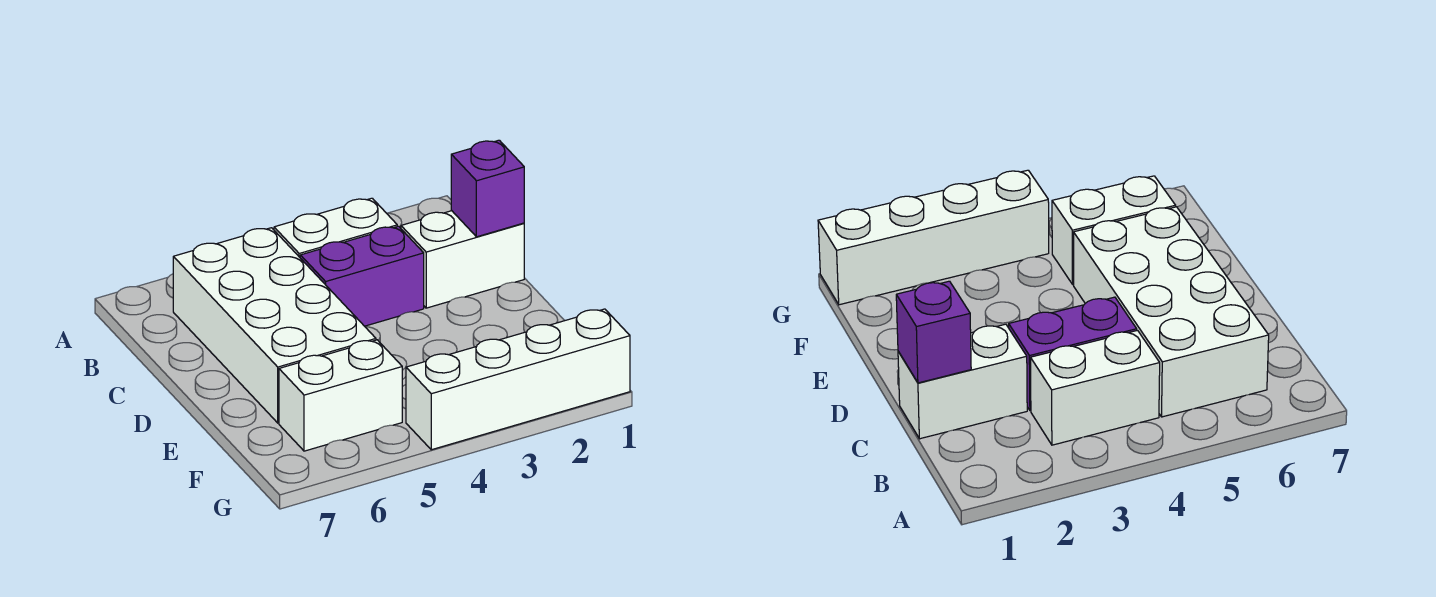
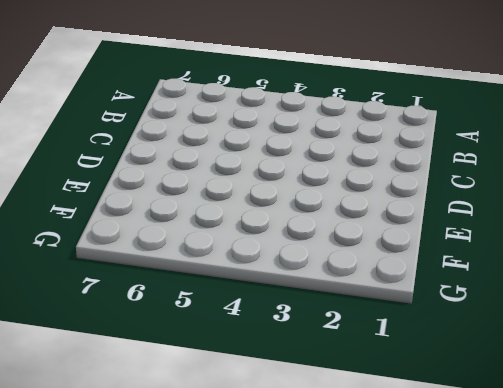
none -> white brick B3:B4 level 1
none -> white brick B5:E6 level 1

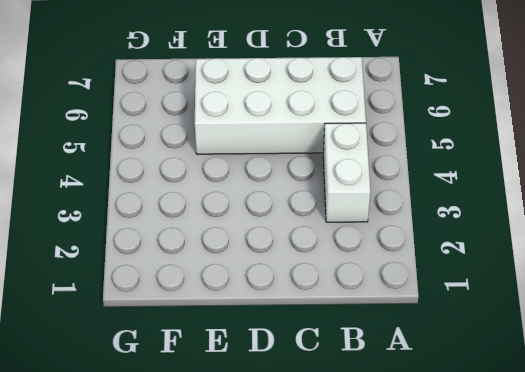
none -> white brick C1:C2 level 1
none -> purple brick C3:C4 level 1

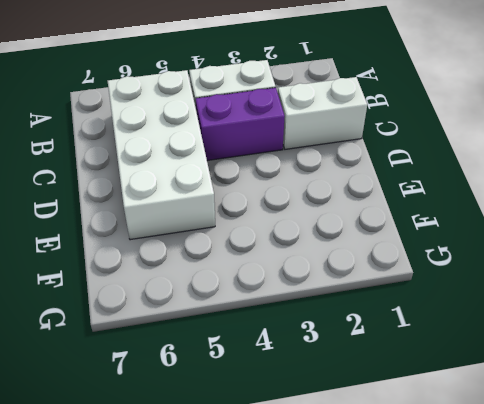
none -> white brick F5:F6 level 1
none -> white brick G1:G4 level 1

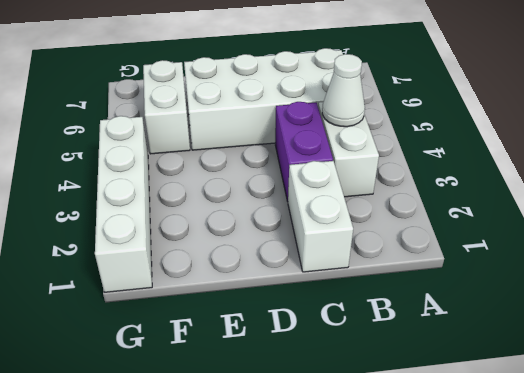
white cone B4 level 2 -> none
none -> purple brick C1 level 2

